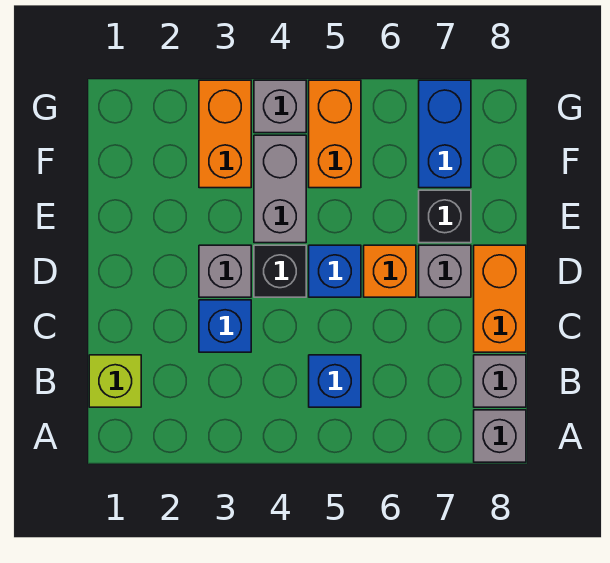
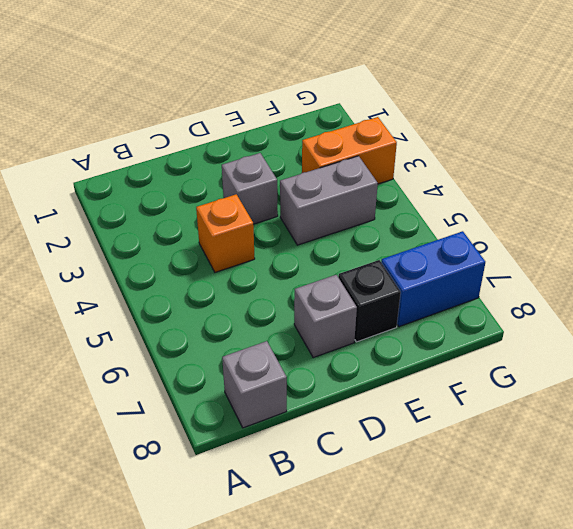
orange brick C4 level 1 -> orange brick D6 level 1
none -> grey brick A8 level 1
none -> lime brick B1 level 1
none -> blue brick B5 level 1

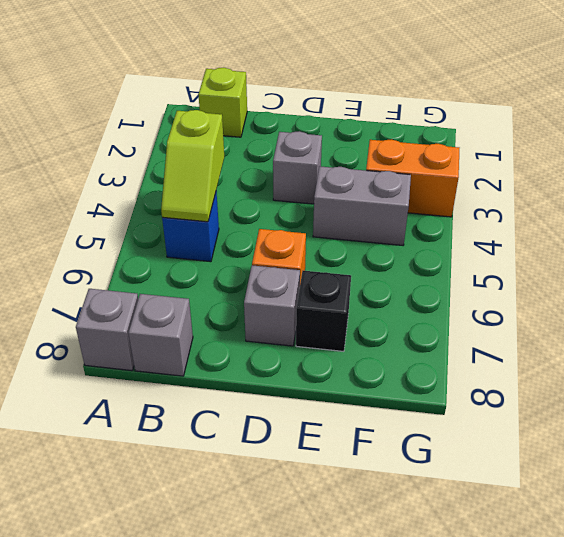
lime slope B4:B5 level 2 top 4 -> none
none -> blue brick C3 level 1
none -> orange brick C8:D8 level 1
none -> black brick D4 level 1

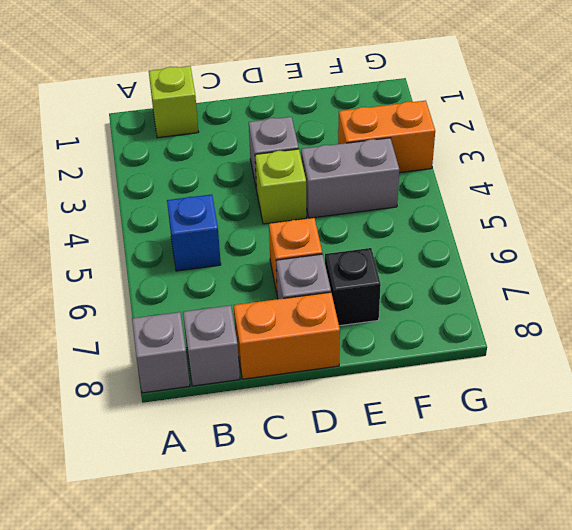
lime brick D4 level 1 -> black brick D4 level 1
none -> blue brick C3 level 1
none -> blue brick D5 level 1
none -> orange brick F5:G5 level 1

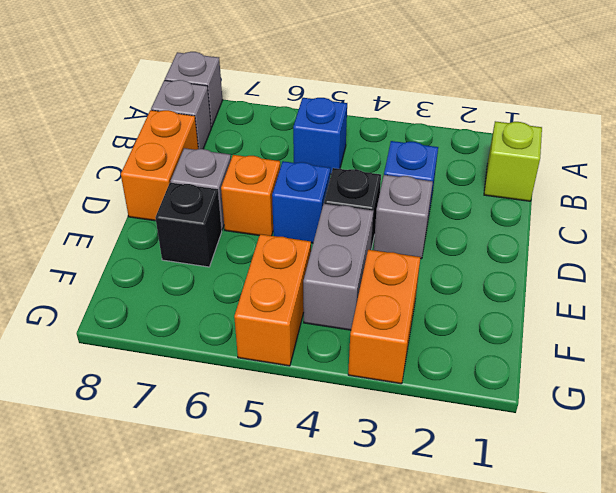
none -> blue brick F7:G7 level 1
none -> grey brick G4 level 1

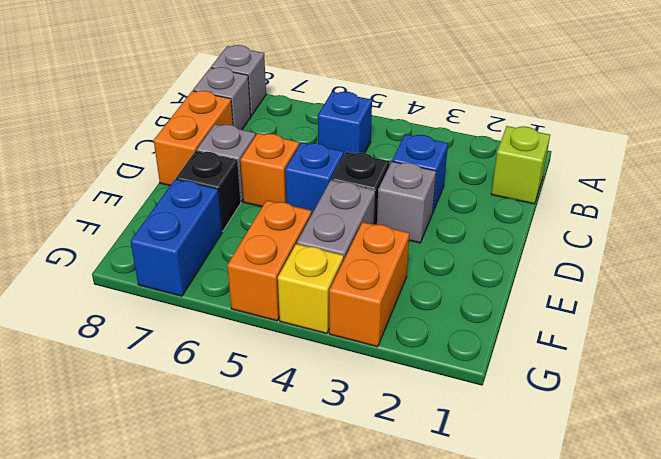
yellow brick G4 level 1 -> grey brick G4 level 1

